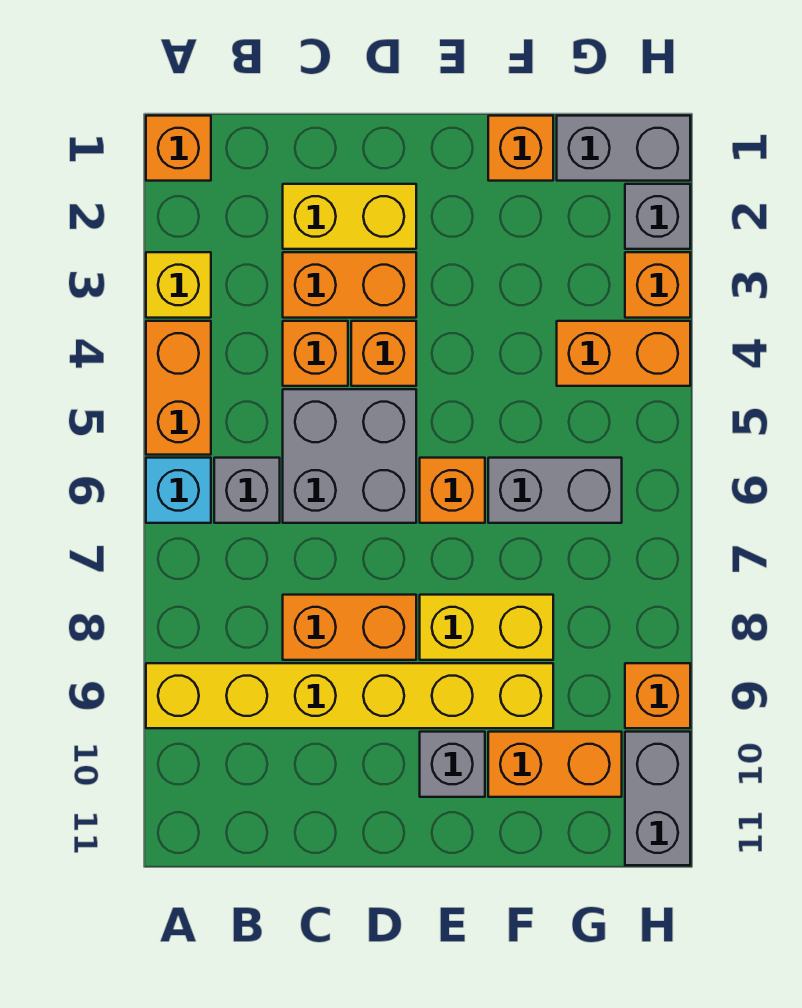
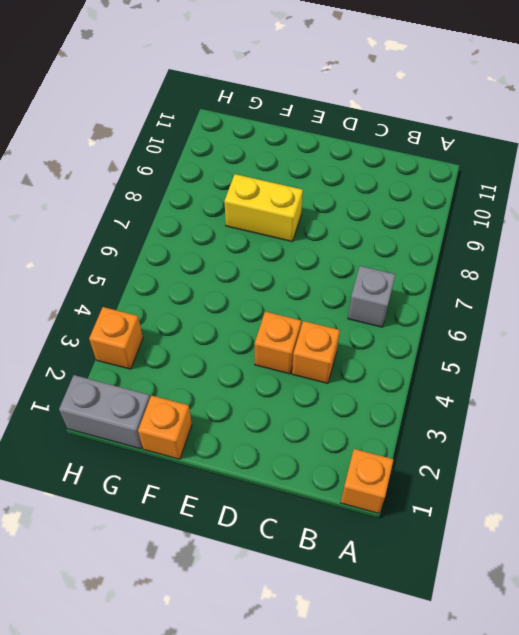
none -> yellow brick A3 level 1
none -> orange brick A4:A5 level 1
none -> cyan brick A6 level 1

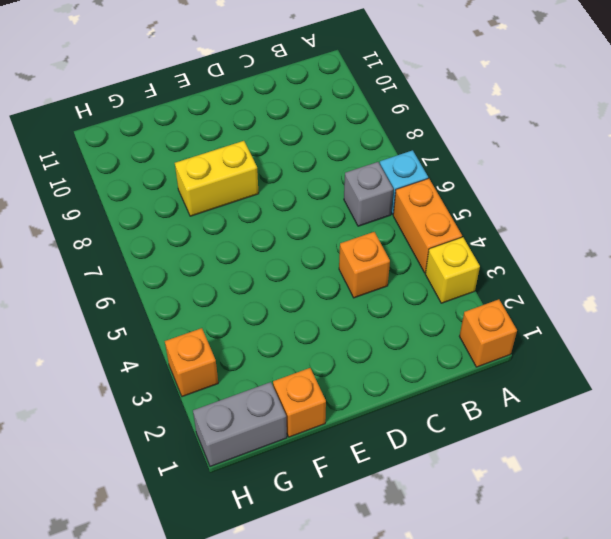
none -> yellow brick A9:F9 level 1
none -> yellow brick C2:D2 level 1
none -> orange brick C3:D3 level 1

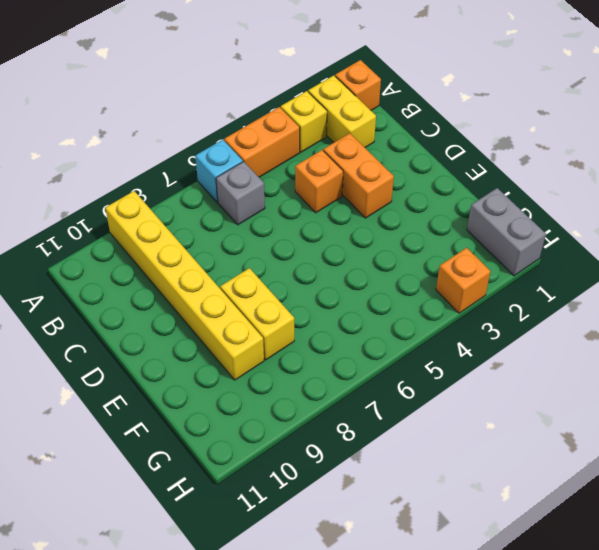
yellow brick A2:B2 level 1 -> yellow brick C2:D2 level 1
none -> grey brick C5:D6 level 1
none -> orange brick C8:D8 level 1
none -> orange brick D4 level 1

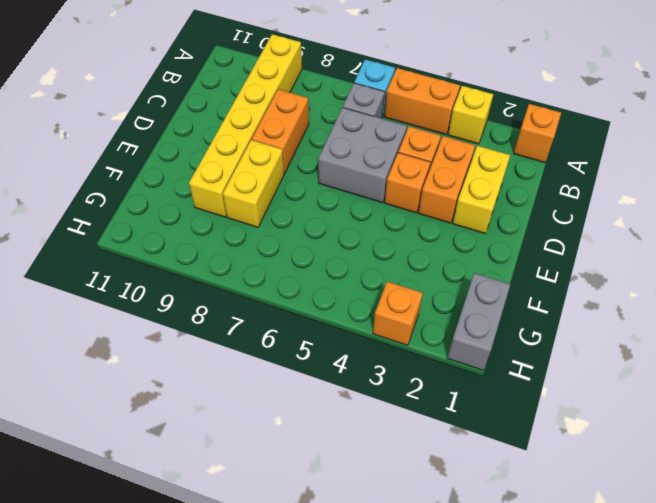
none -> orange brick E6 level 1
none -> grey brick E10 level 1
none -> orange brick F1 level 1

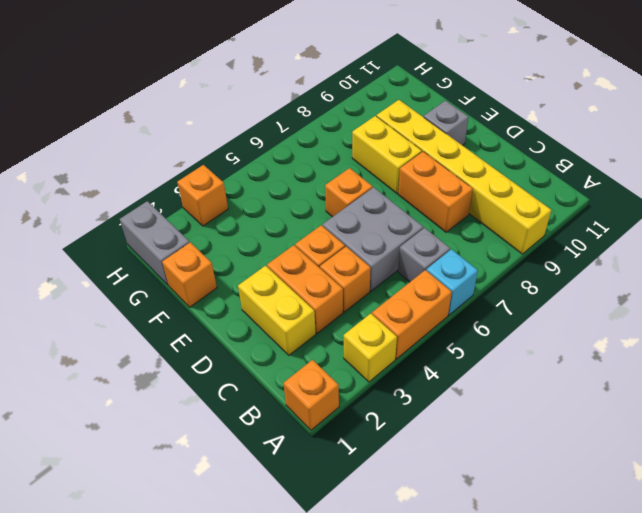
none -> grey brick F6:G6 level 1
none -> orange brick F10:G10 level 1
none -> orange brick G4:H4 level 1

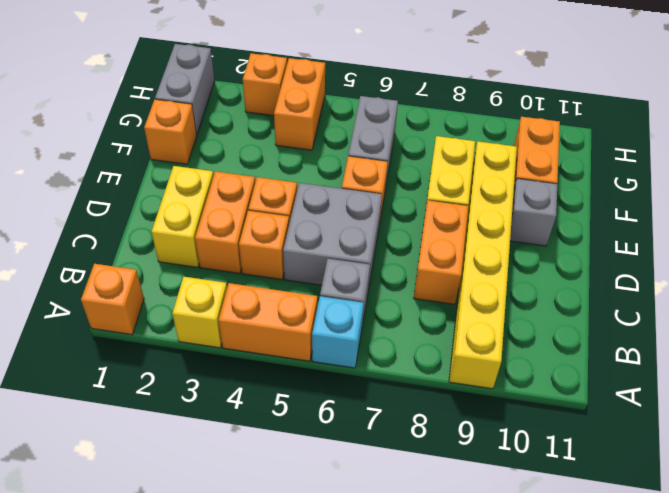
none -> grey brick H2 level 1
none -> orange brick H9 level 1
none -> grey brick H10:H11 level 1

